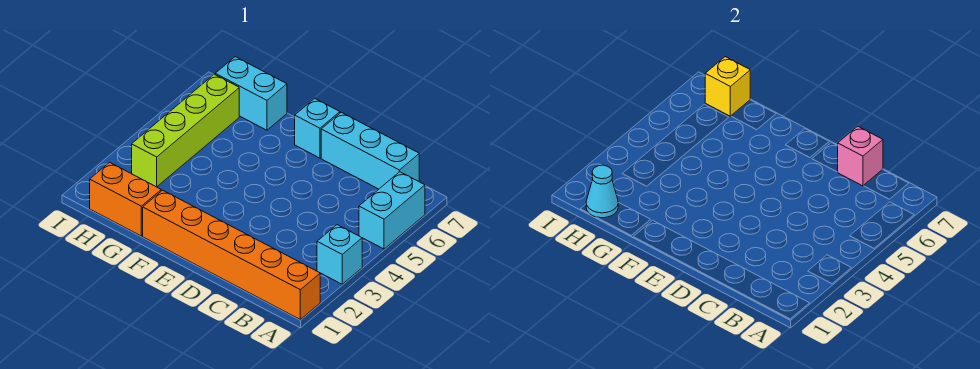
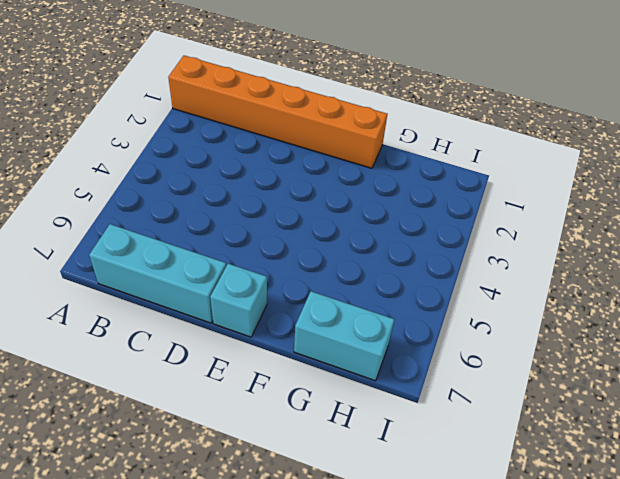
none -> cyan brick A3 level 1
none -> cyan brick A5:A6 level 1

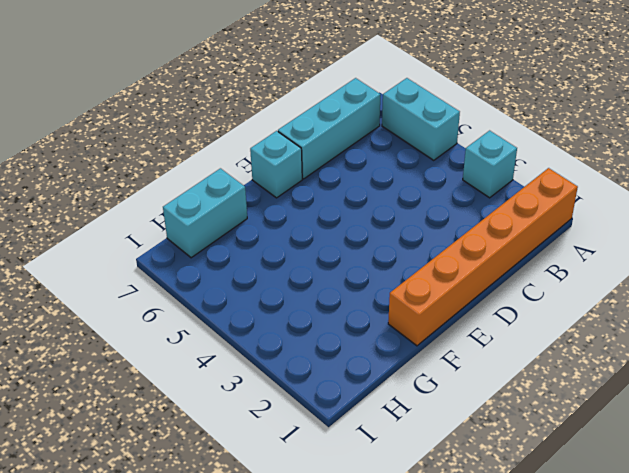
none -> orange brick G1:H1 level 1
none -> lime brick H3:H6 level 1

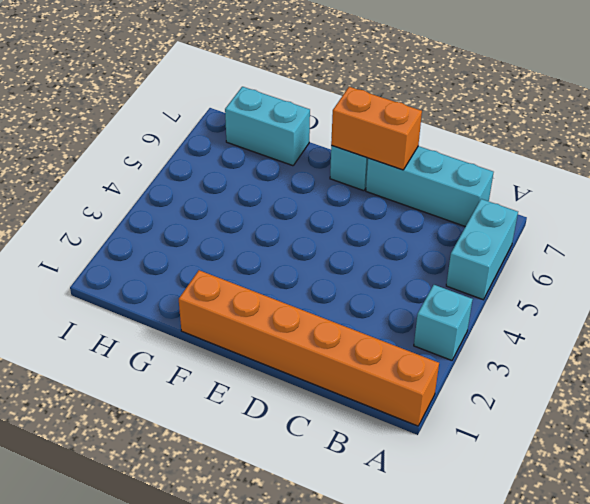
orange brick D7:E7 level 2 -> orange brick G1:H1 level 1
none -> lime brick H3:H6 level 1
none -> pink brick C7 level 2

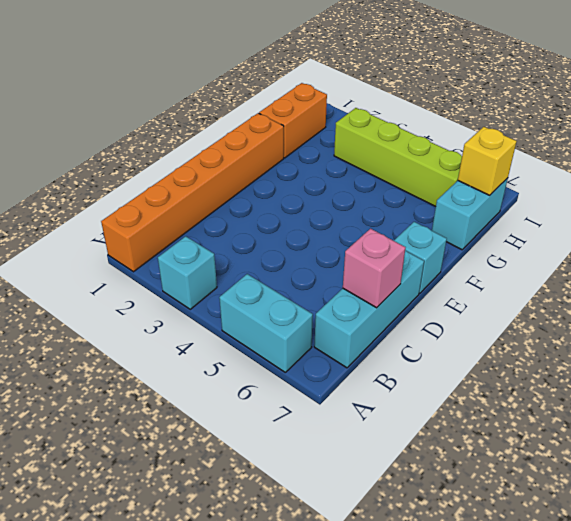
none -> cyan cone H1 level 2

